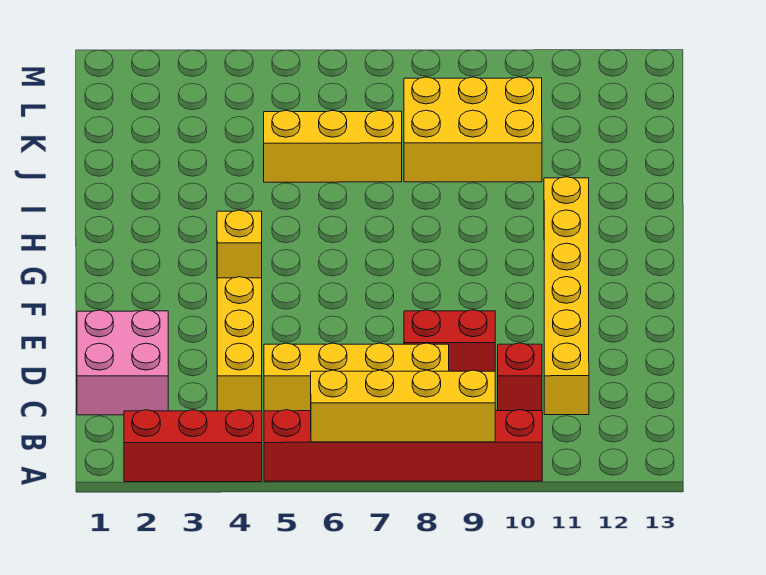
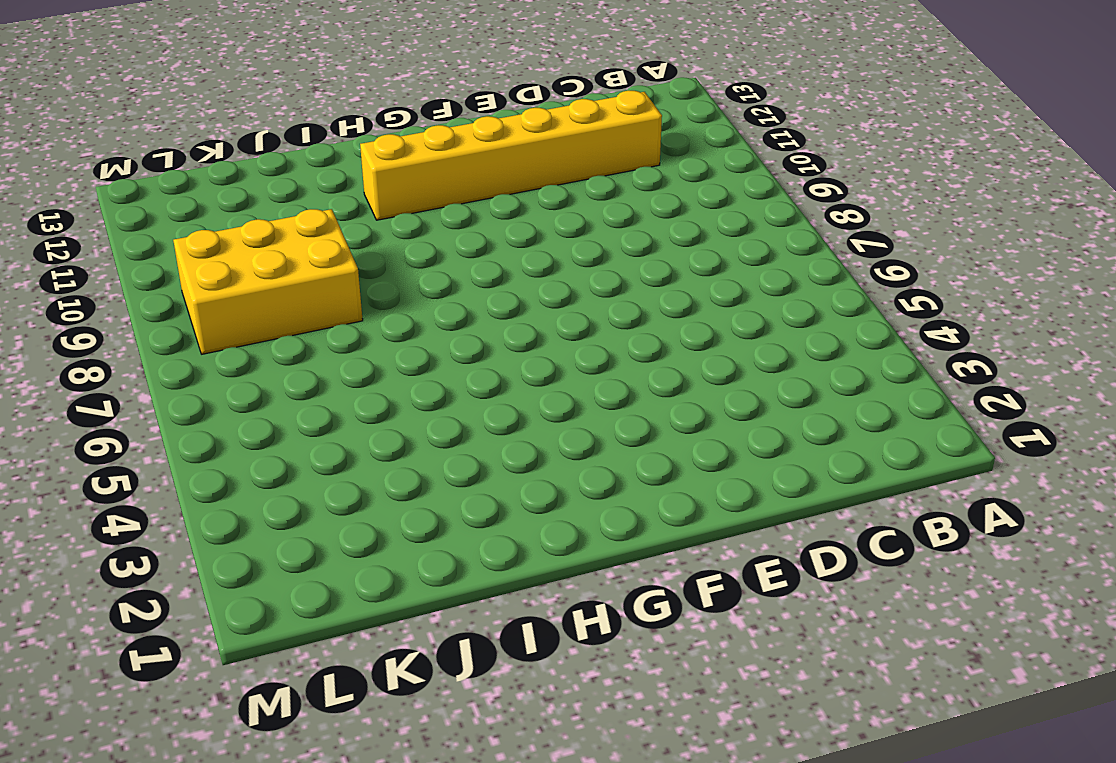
yellow brick J8:L9 level 1 -> yellow brick J8:K10 level 1
none -> red brick A2:A4 level 1
none -> red brick A5:A10 level 1
none -> pink brick C1:D2 level 1

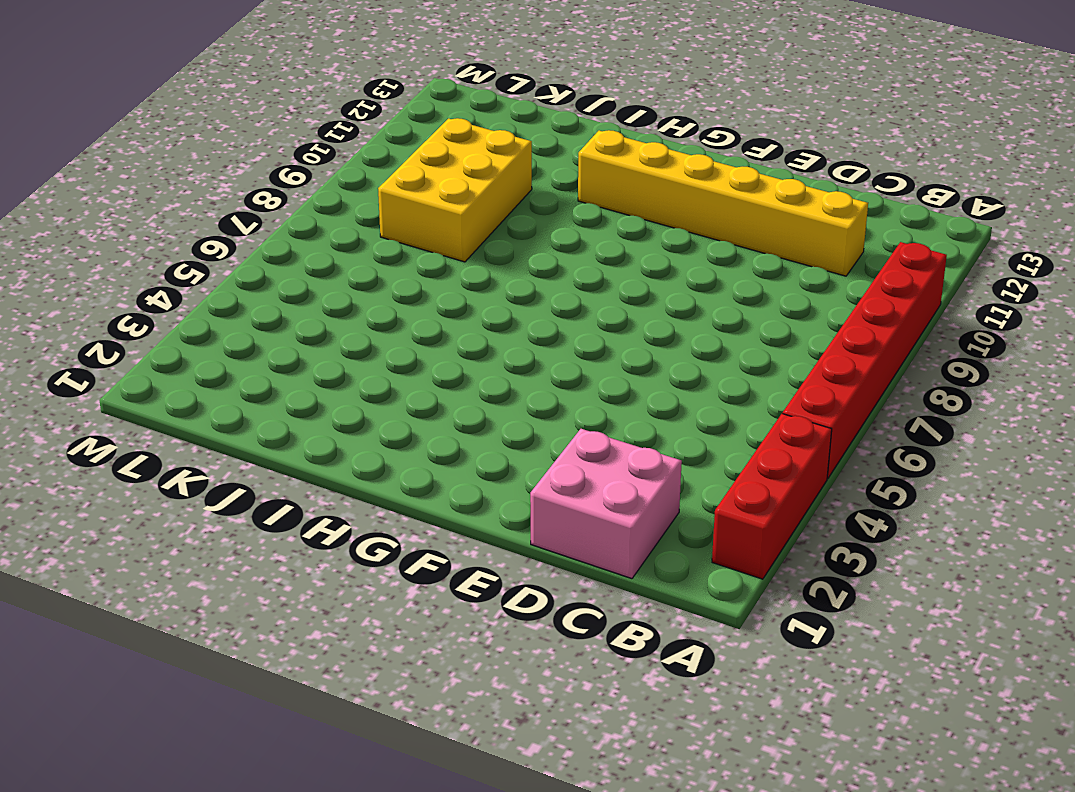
none -> yellow brick C4:E4 level 1
none -> yellow brick C5:C8 level 1
none -> red brick C10 level 1

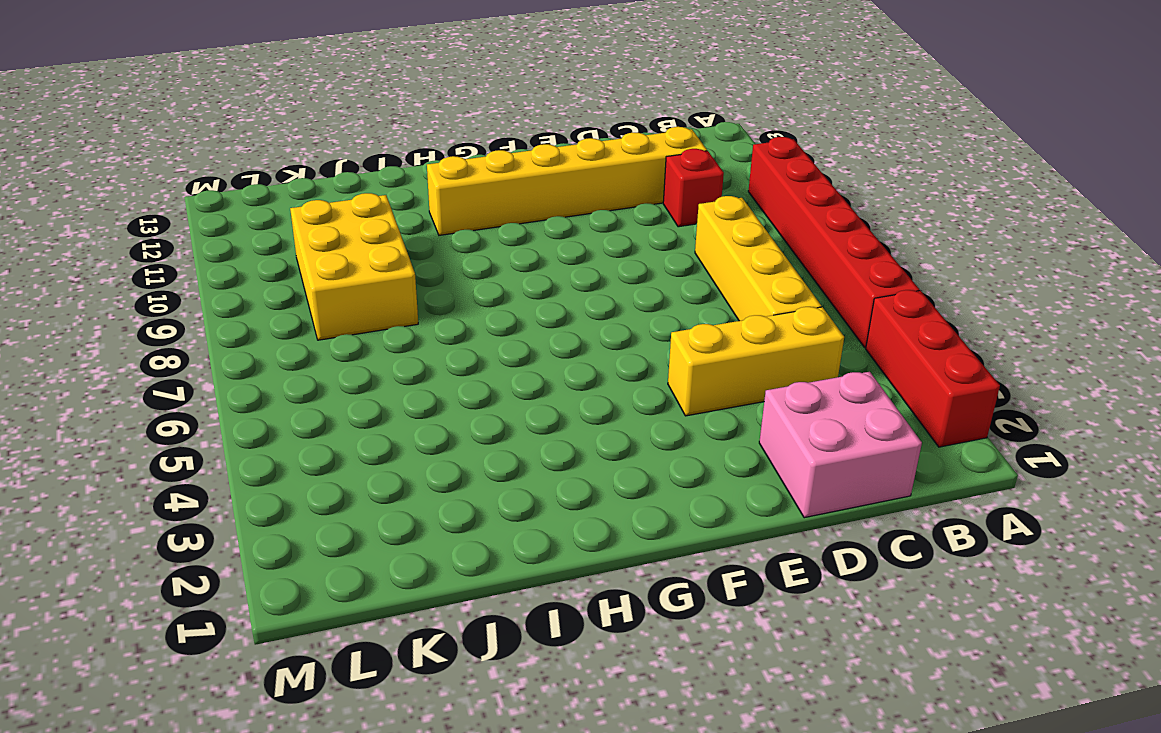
none -> red brick D8:D9 level 1
none -> yellow brick G4 level 1
none -> yellow brick J5:J7 level 1

